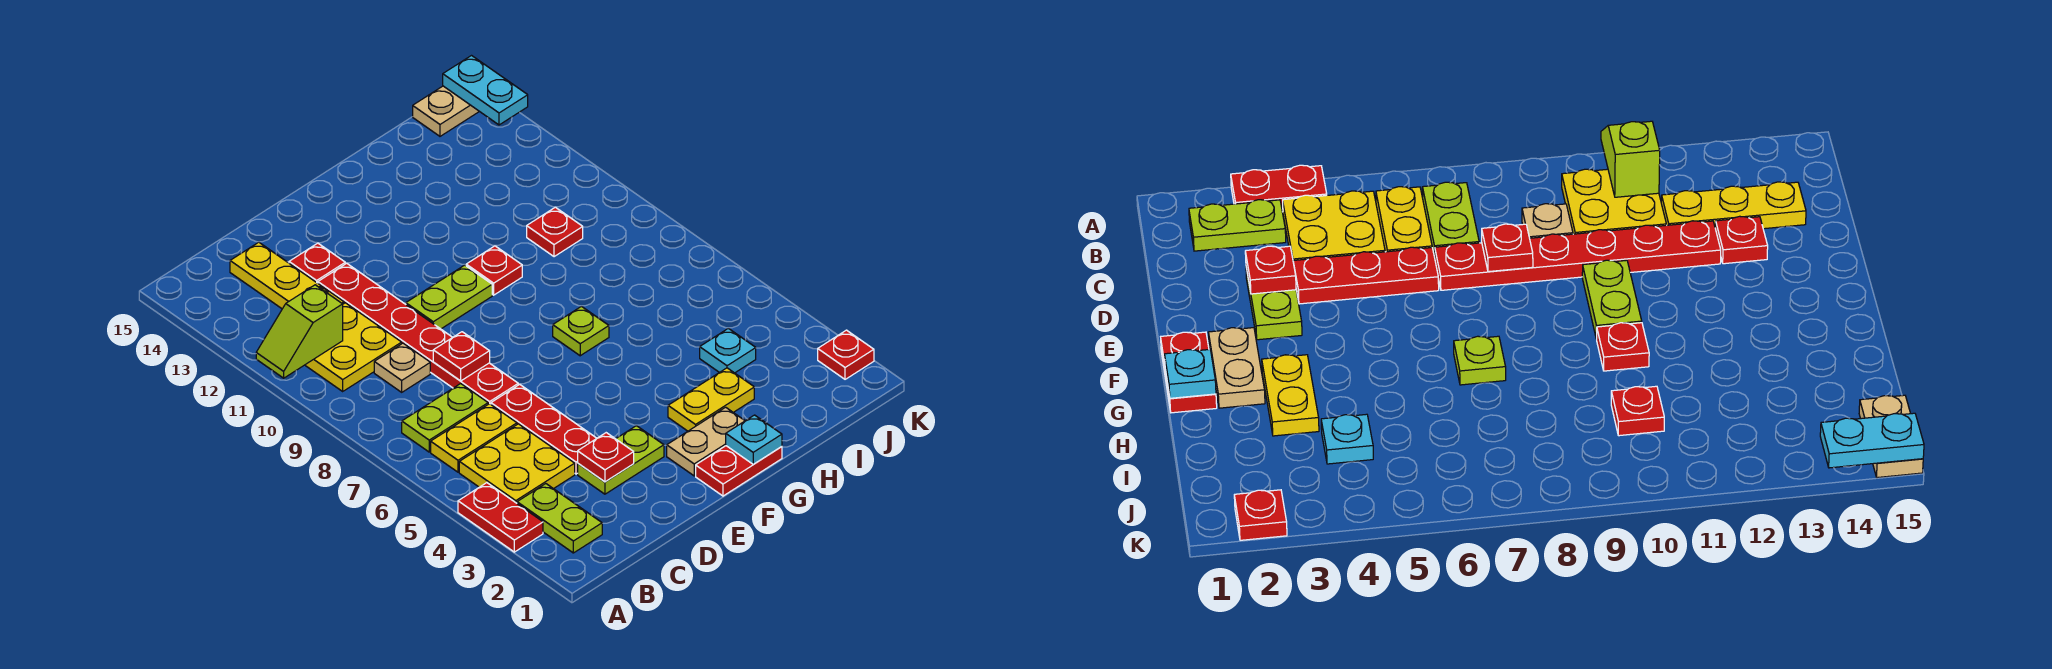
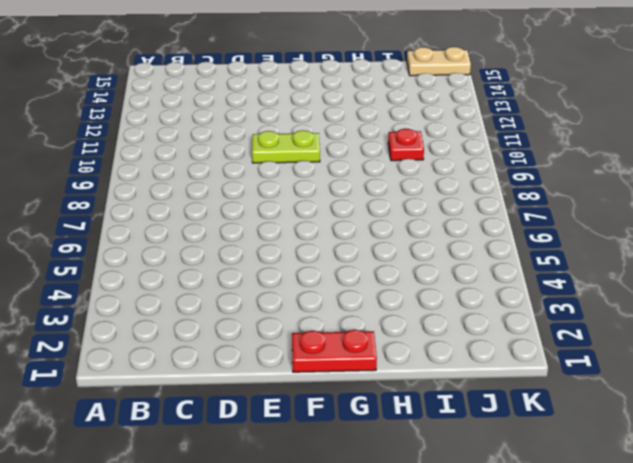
none -> red plate A3:A4 level 1
none -> lime plate B2:B3 level 1
none -> yellow plate B4:C5 level 1

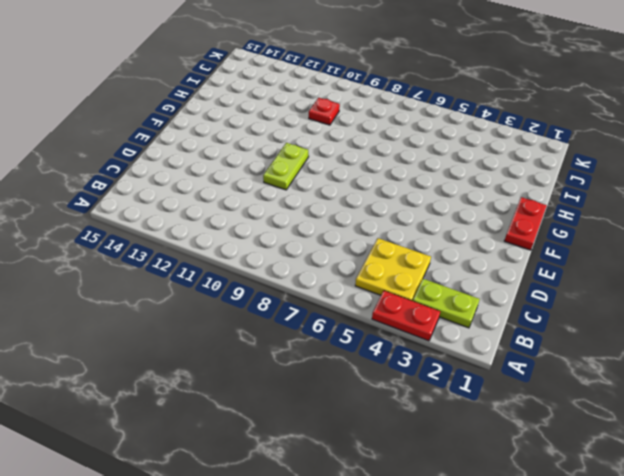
none -> yellow plate B6:C6 level 1
none -> lime plate B7:C7 level 1
none -> yellow plate B10:C11 level 1

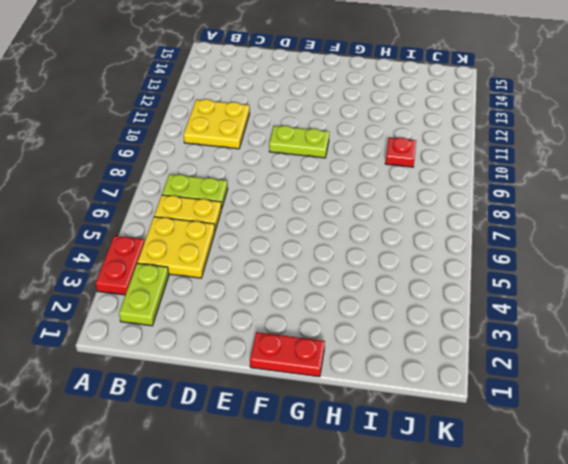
none -> tan plate C9 level 1
none -> yellow plate C12:C14 level 1
none -> lime plate D3:E3 level 1

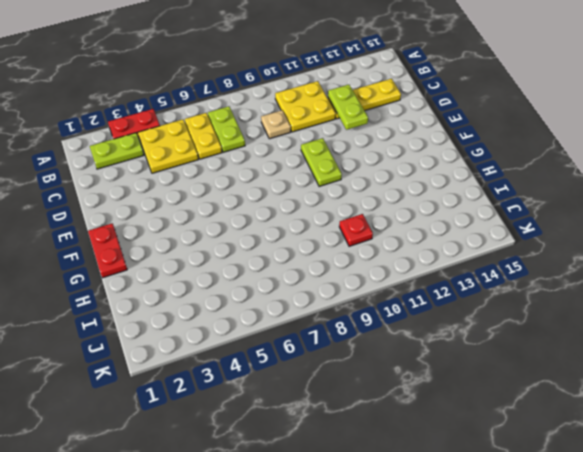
lime plate C12:D12 level 2 -> lime plate D3:E3 level 1
none -> red plate D4:D6 level 1
none -> red plate D7:D12 level 1
none -> red plate D13 level 1

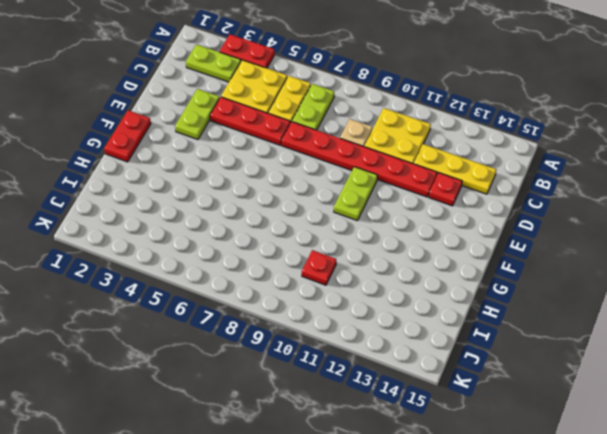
none -> tan plate F2:G2 level 1
none -> yellow plate G3:H3 level 1
none -> lime plate G7 level 1

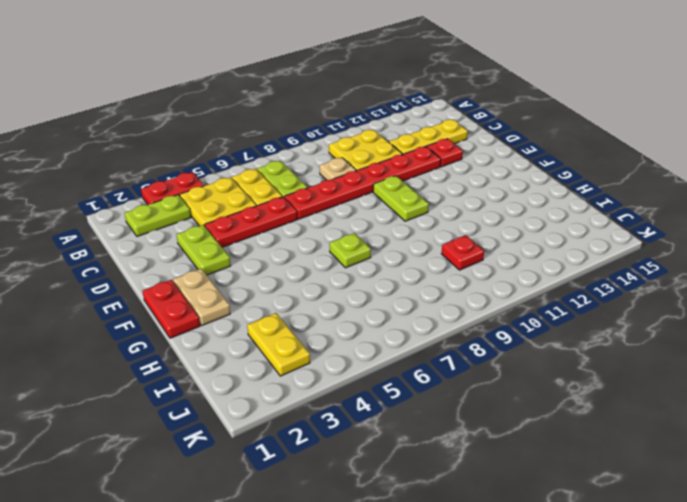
yellow plate I3:J3 level 1 -> yellow plate G3:H3 level 1
none -> red plate G10 level 1
none -> cyan plate I4 level 1
none -> tan plate J15:K15 level 1

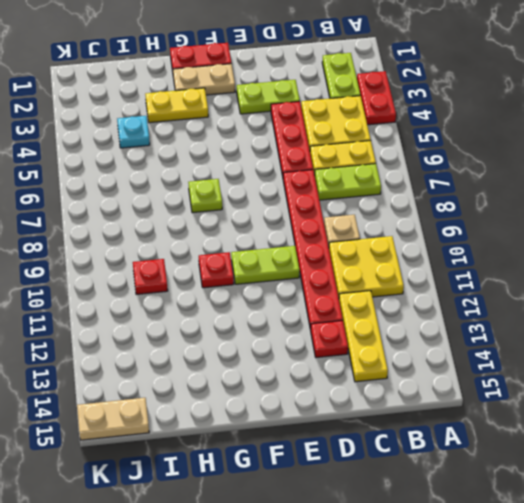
none -> red plate K2 level 1
none -> lime slope A11:B11 level 2 top B
none -> red plate D3 level 2

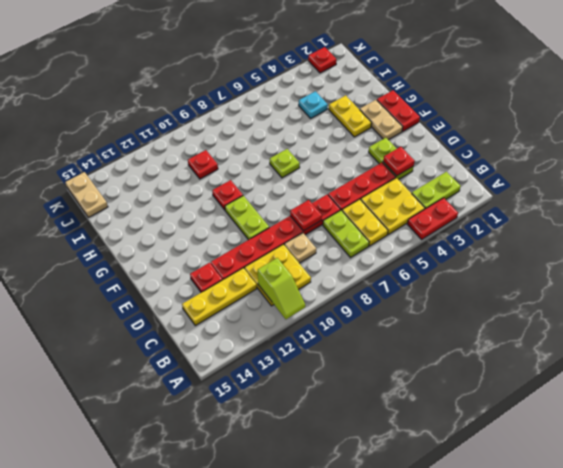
none -> cyan plate G1 level 2
none -> cyan plate K14:K15 level 2

